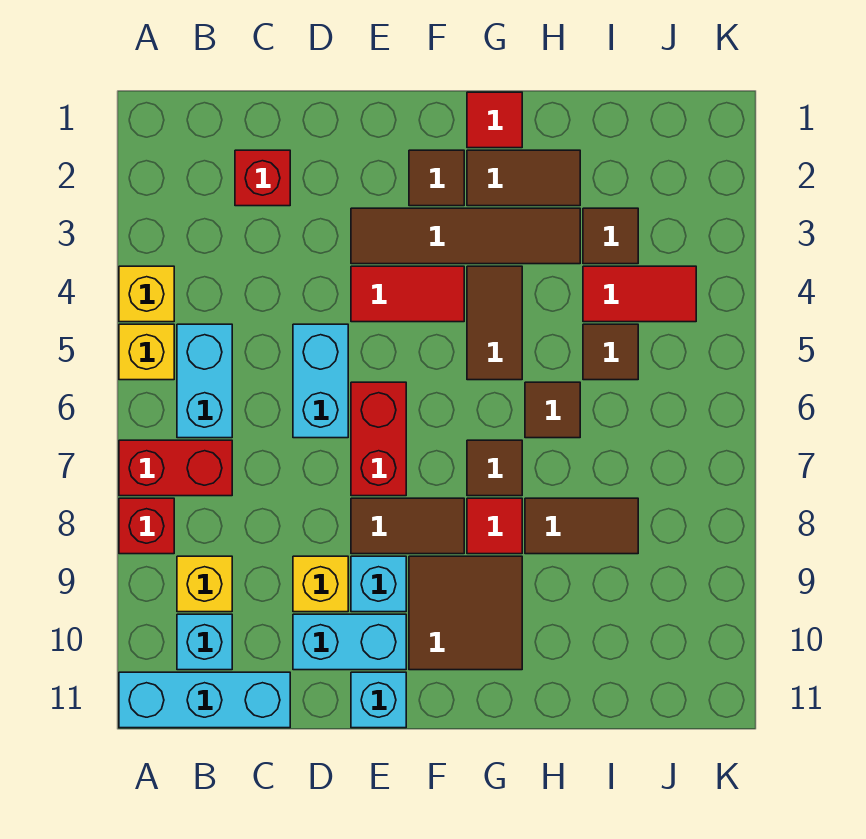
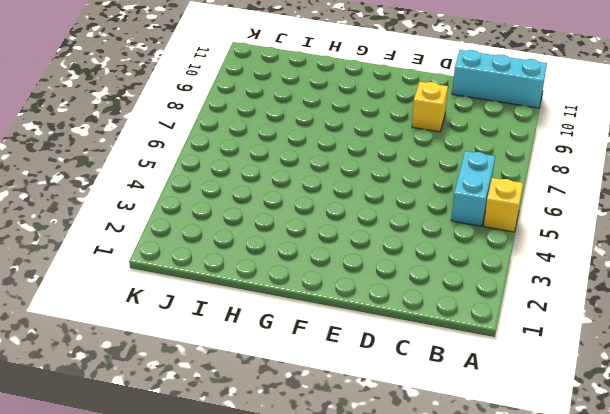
none -> yellow brick A4 level 1
none -> red brick A7:B7 level 1
none -> red brick A8 level 1
none -> yellow brick B9 level 1

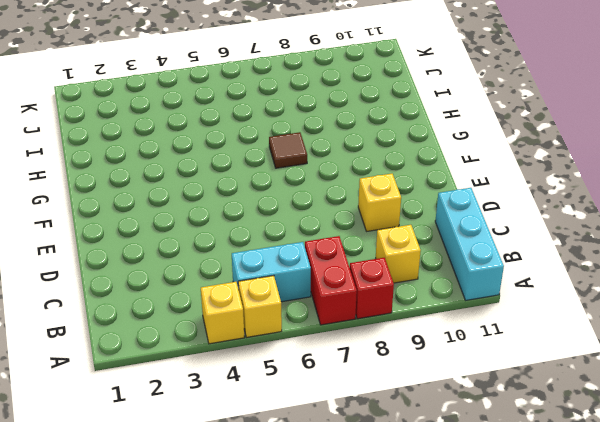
none -> cyan brick B10 level 1
none -> red brick C2 level 1
none -> cyan brick D5:D6 level 1
none -> cyan brick D10:E10 level 1

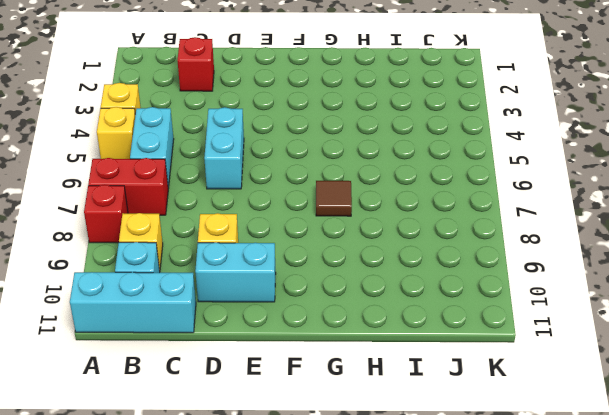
none -> brown tile E3:H3 level 1
none -> red tile E4:F4 level 1
none -> red brick E6:E7 level 1
none -> brown tile E8:F8 level 1

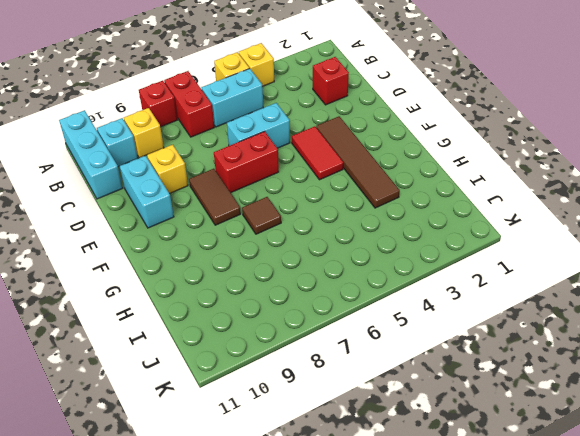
none -> cyan brick E9 level 1
none -> cyan brick E11 level 1
none -> brown tile F2 level 1
none -> brown tile F9:G10 level 1

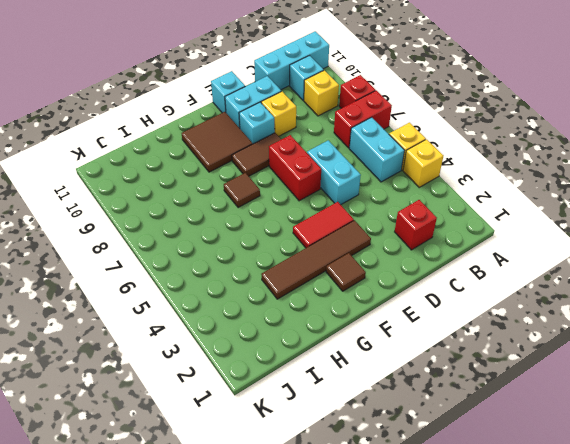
none -> red tile G1 level 1
none -> brown tile G2:H2 level 1
none -> brown tile G4:G5 level 1
none -> red tile G8 level 1

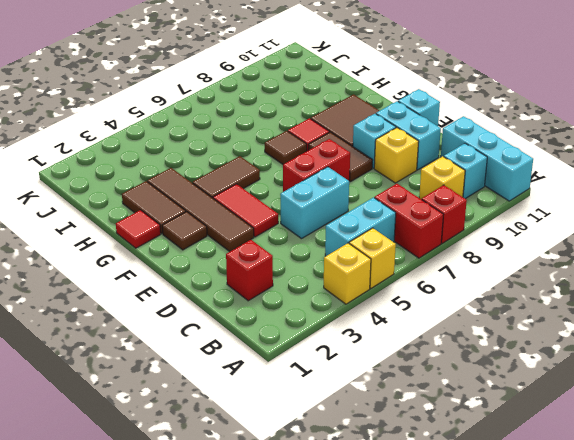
none -> brown tile H6 level 1
none -> brown tile H8:I8 level 1
none -> brown tile I3 level 1
none -> red tile I4:J4 level 1

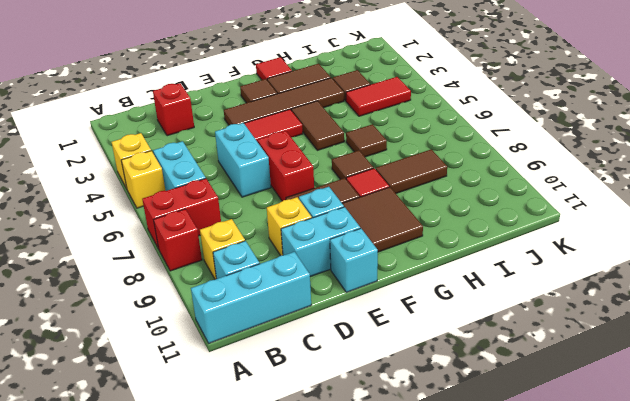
none -> brown tile I5 level 1

